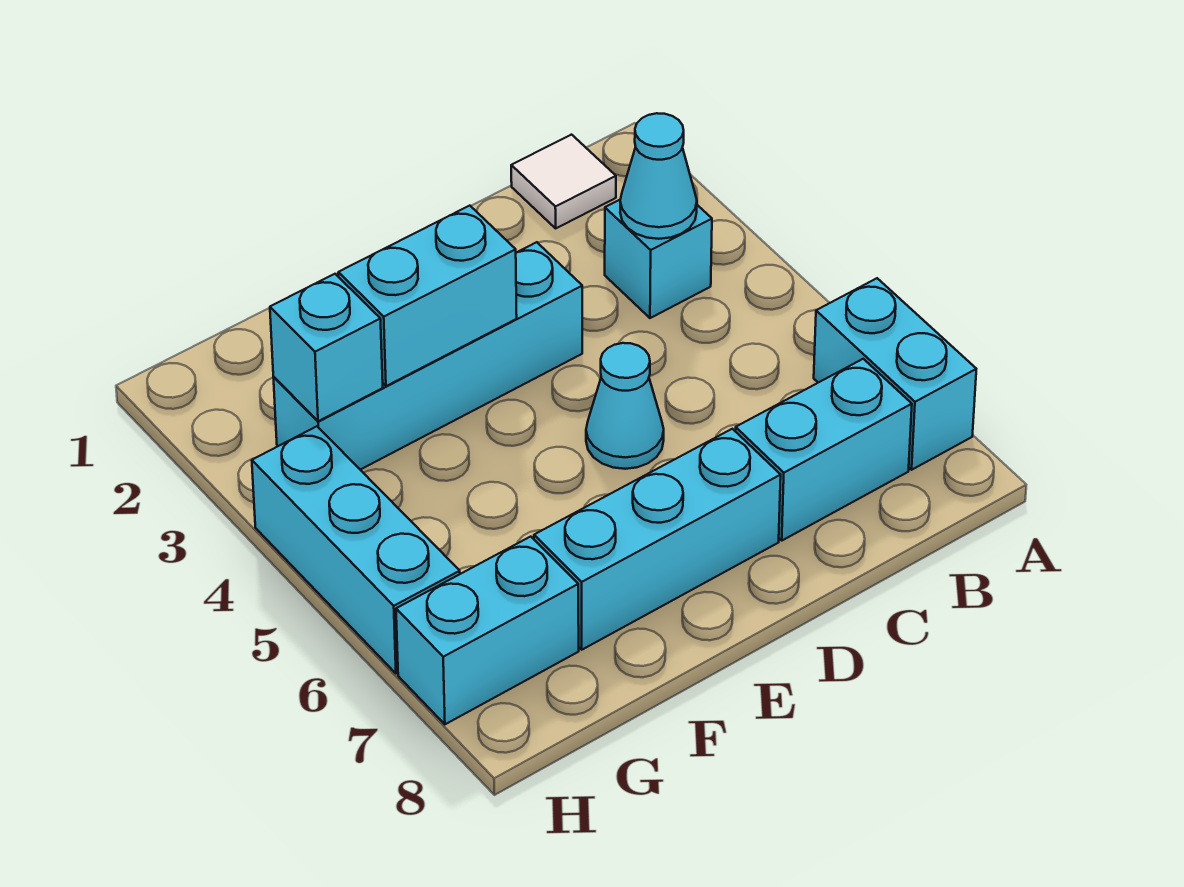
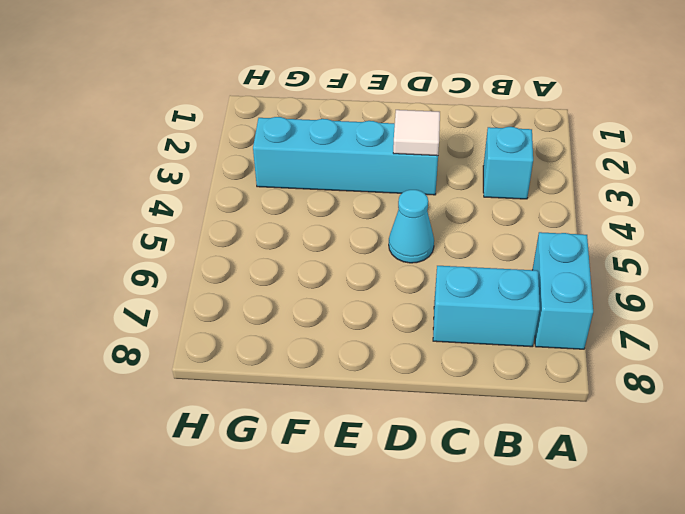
white tile D3 level 2 -> white tile B1 level 1
none -> cyan brick D7:F7 level 1
none -> cyan brick G7:H7 level 1
none -> cyan brick H4:H6 level 1

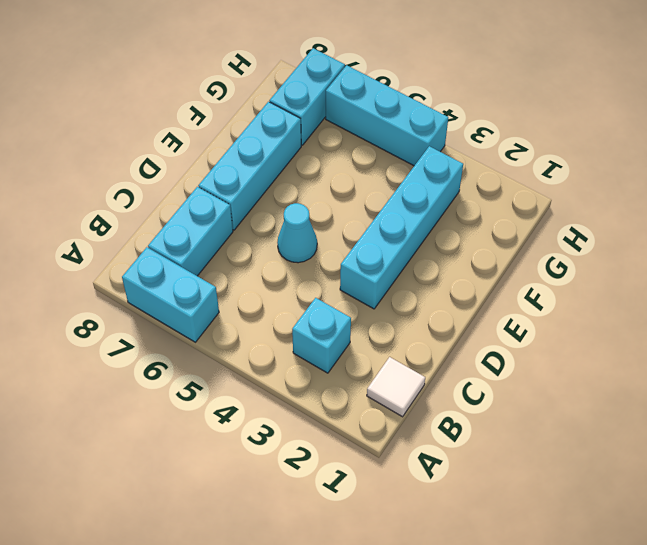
none -> cyan cone B3 level 2
none -> cyan brick E3:F3 level 2
none -> cyan brick G3 level 2

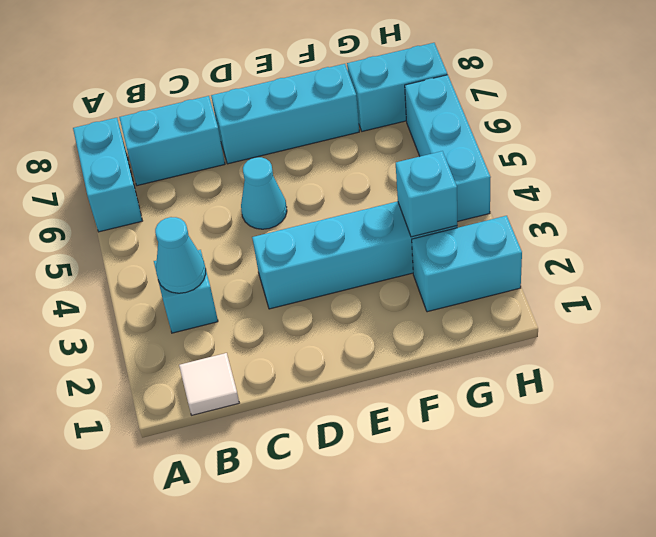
cyan brick G2:H2 level 1 -> cyan brick E3:F3 level 2

